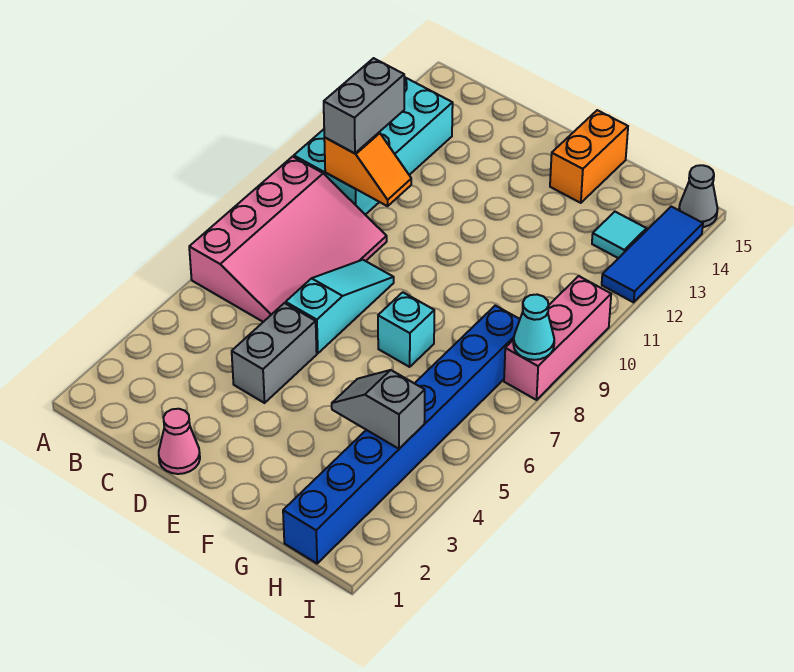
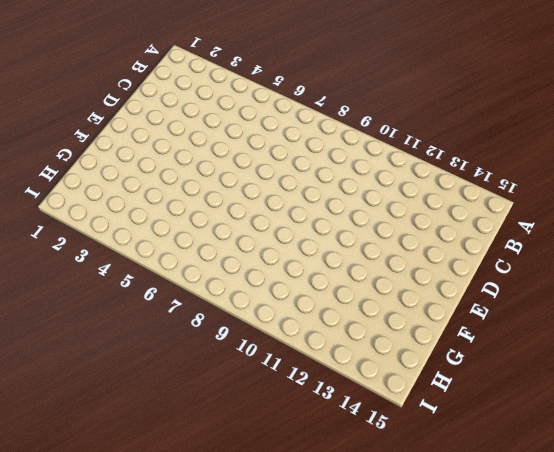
none -> pink slope A6:C9 level 1 top A
none -> cyan brick A10:B13 level 1
none -> pink cone D1 level 1

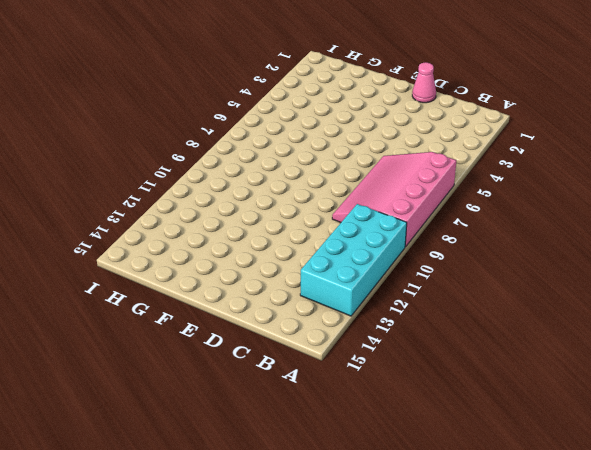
none -> grey brick D4:D5 level 1
none -> cyan slope D6:D8 level 1 top 6
none -> cyan brick F7 level 1

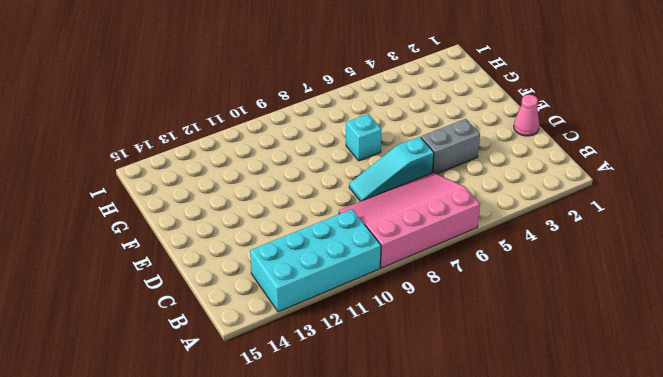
none -> orange brick F14:F15 level 1
none -> blue brick H1:H8 level 1
none -> cyan tile H13 level 1

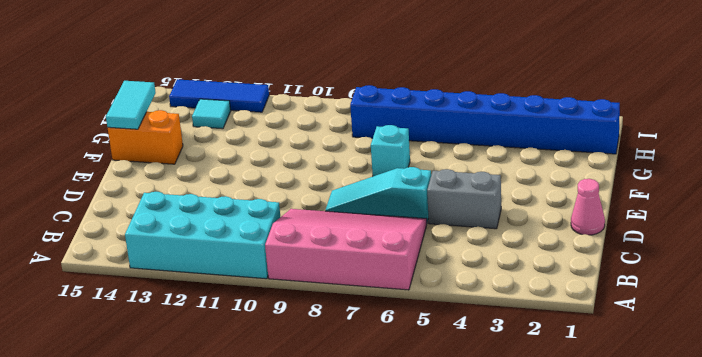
cyan tile F15:G15 level 2 -> none
none -> pink brick I8:I10 level 1
none -> grey cone I15 level 1
none -> orange slope B10:C10 level 2 top B

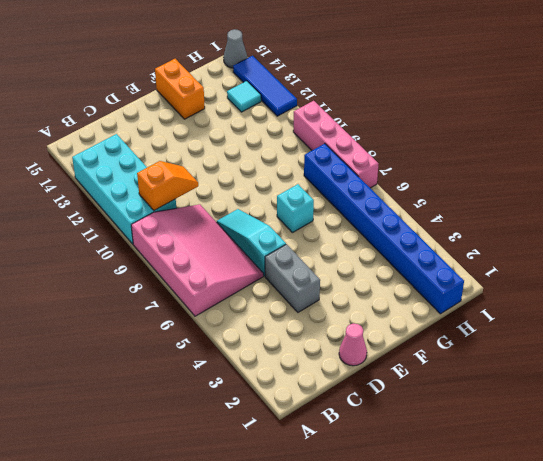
pink brick I7:I10 level 1 -> pink brick I8:I10 level 1
none -> grey slope G4:H4 level 2 top H
none -> cyan cone I8 level 2
none -> grey brick B10:B11 level 3

